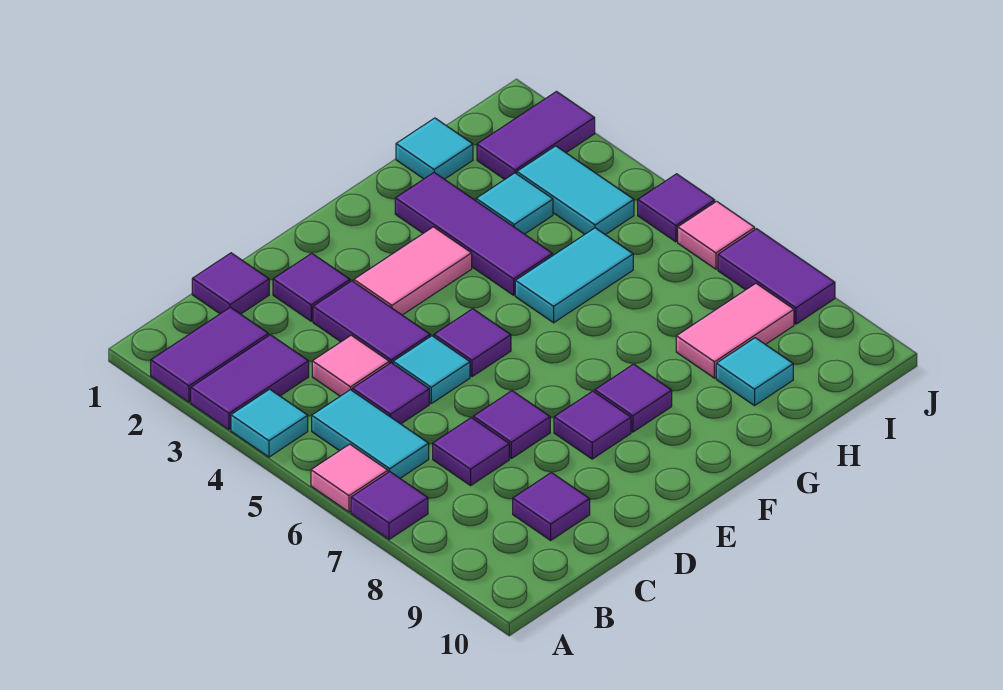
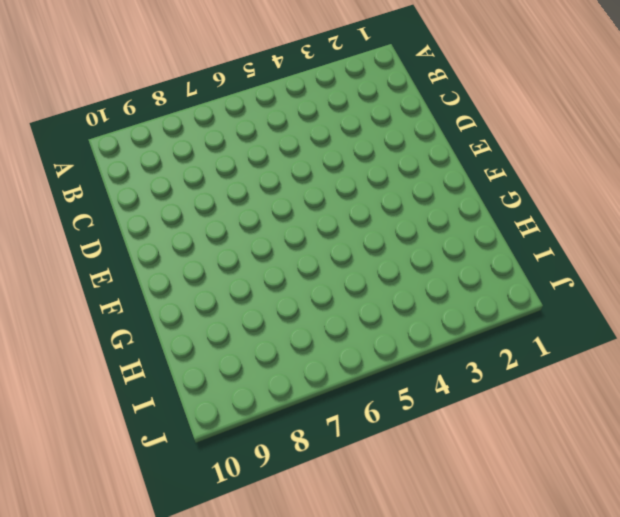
none -> purple tile A2:B2 level 1
none -> purple tile A3:B3 level 1
none -> cyan tile A4 level 1
none -> pink tile A6 level 1

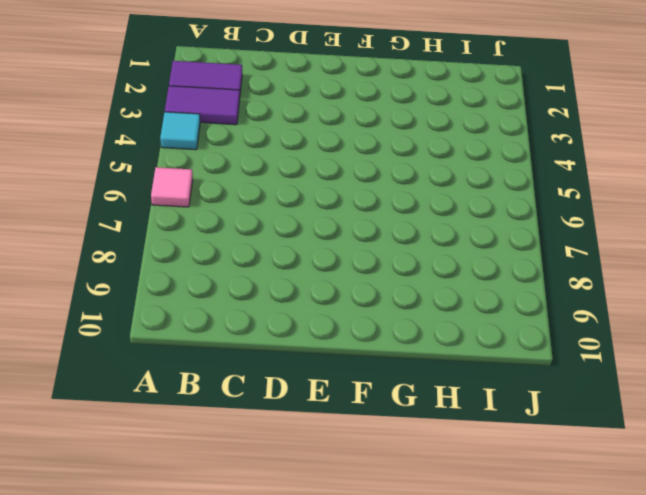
none -> purple tile A7 level 1
none -> cyan tile B5:B6 level 1
none -> purple tile C1 level 1
none -> pink tile C4 level 1

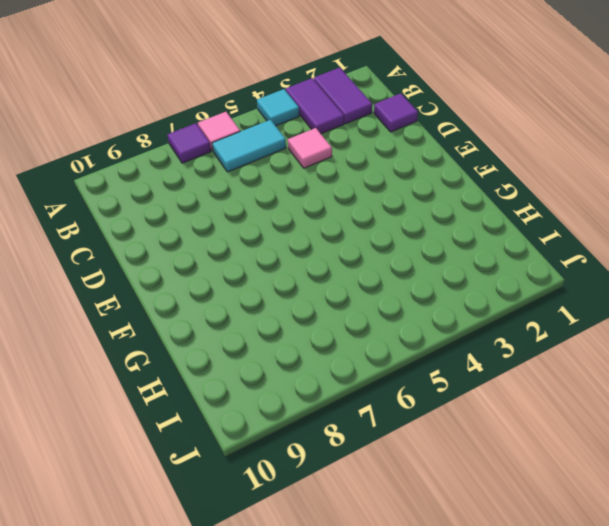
none -> purple tile C5 level 1
none -> purple tile C7 level 1
none -> purple tile C9 level 1
none -> purple tile D2 level 1

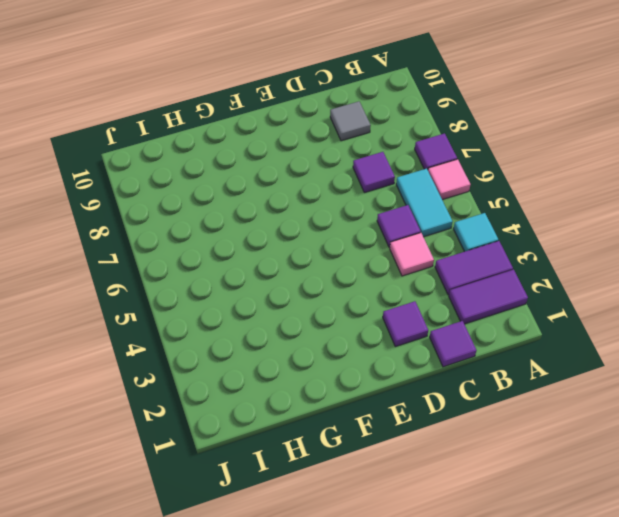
grey tile C9 level 1 -> purple tile C9 level 1
none -> purple tile D3:D4 level 1
none -> cyan tile D5 level 1
none -> purple tile D7 level 1
none -> pink tile E3:F3 level 1

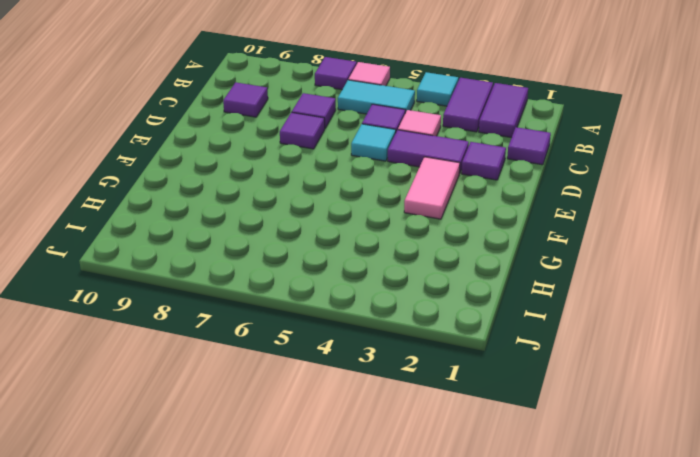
none -> purple tile E5 level 1
none -> purple tile E8 level 1
none -> purple tile F8 level 1
none -> purple tile G2:G4 level 1

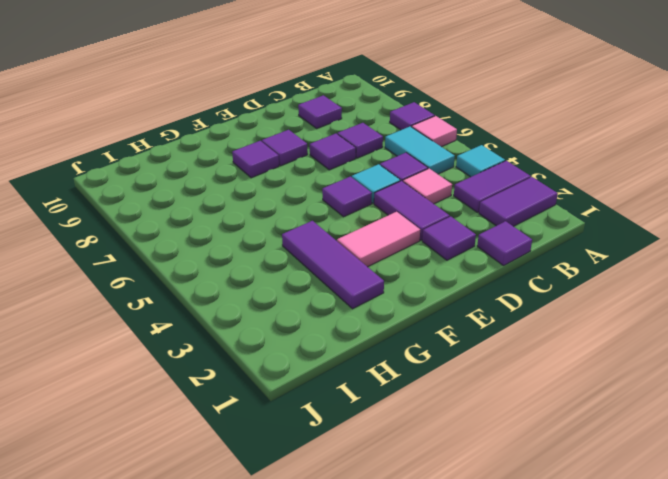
none -> cyan tile G5:H5 level 1
none -> cyan tile H1 level 1
none -> cyan tile H3 level 1
none -> pink tile H8:I8 level 1

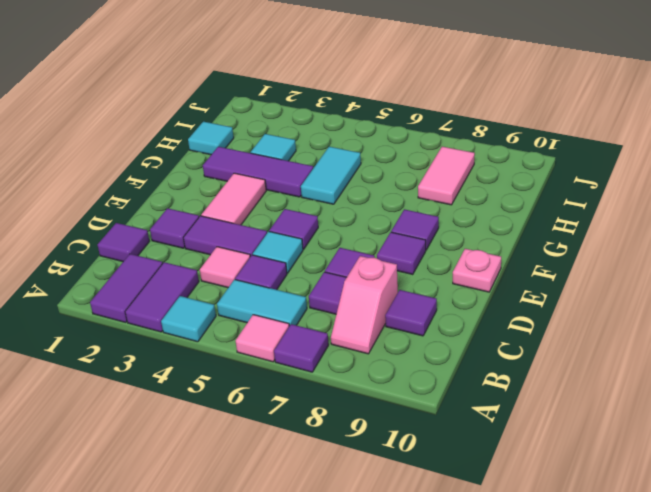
pink slope B8:C8 level 1 top C -> none
pink plate E10 level 1 -> none
none -> cyan tile H9 level 1
none -> purple tile I2:J2 level 1
none -> cyan tile I3:I4 level 1
none -> purple tile J5 level 1

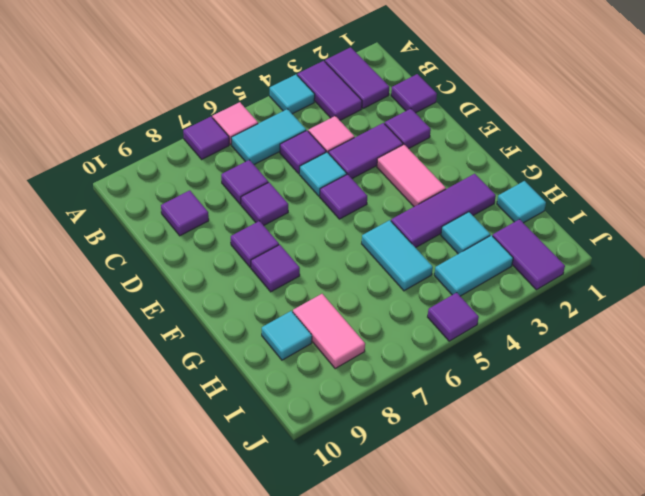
none -> pink tile J6 level 1
none -> purple tile J7:J8 level 1

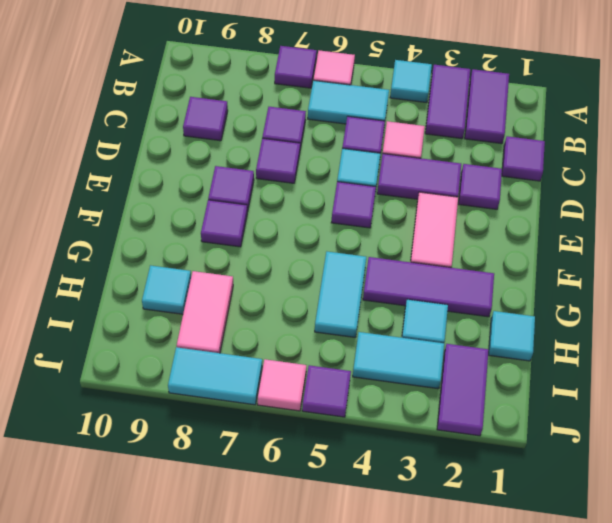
cyan tile J7:J8 level 1 -> purple tile J7:J8 level 1

